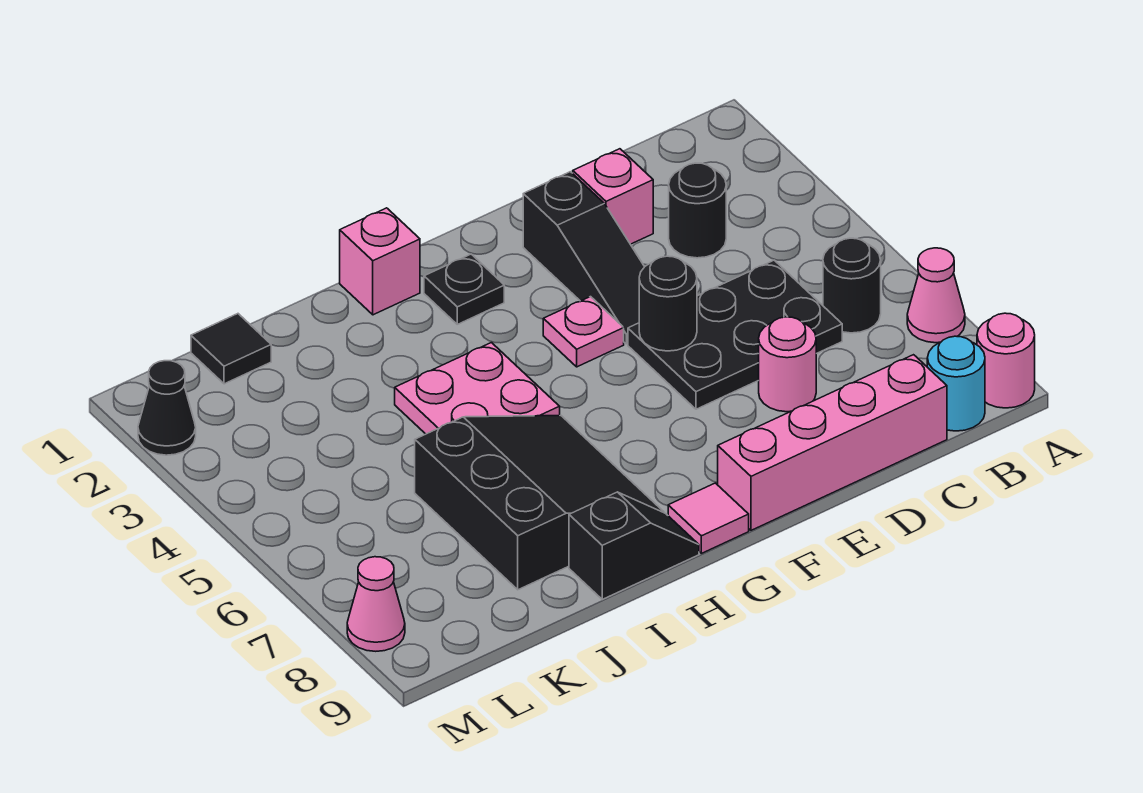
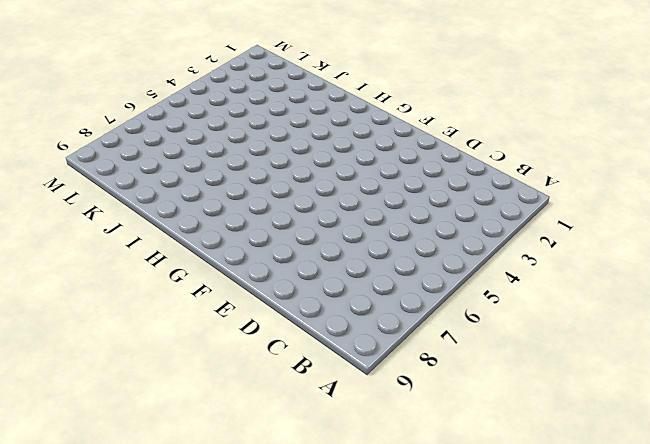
none -> pink cone A7 level 1
none -> pink round brick A9 level 1
none -> black round brick B6 level 1

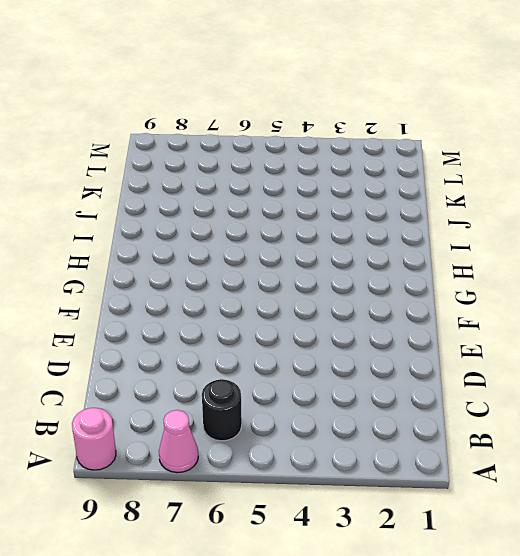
none -> cyan round brick B9 level 1
none -> black round brick C3 level 1
none -> black plate C5:E6 level 1

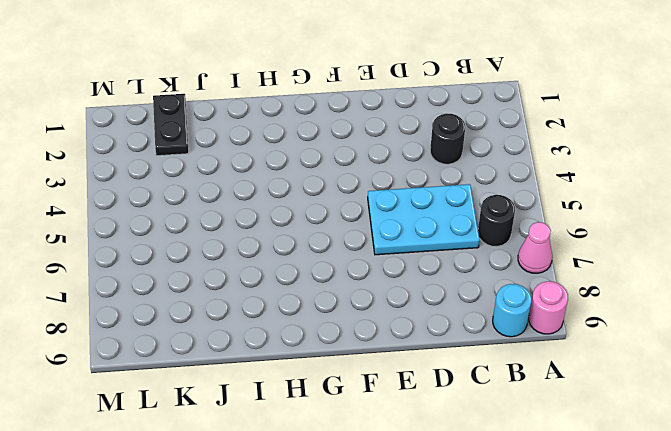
cyan plate C5:E6 level 1 -> black plate C5:E6 level 1
black plate K1:K2 level 1 -> black tile K1 level 1
none -> pink brick C9:F9 level 1
none -> pink brick D2 level 1
none -> pink round brick D7 level 1

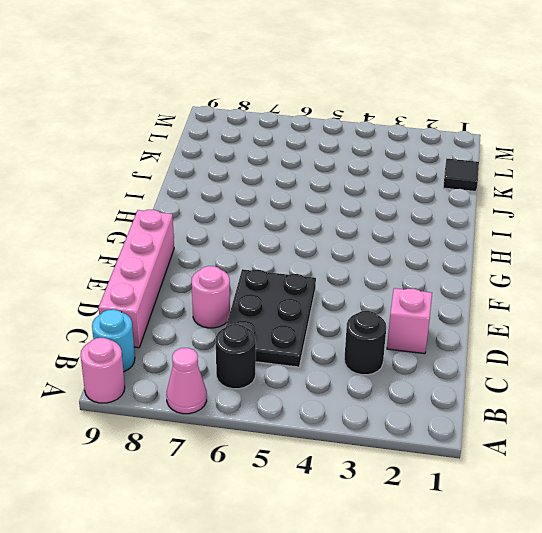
none -> black slope E2:E4 level 1 top 2
none -> pink plate F4 level 1
none -> black plate G2 level 1

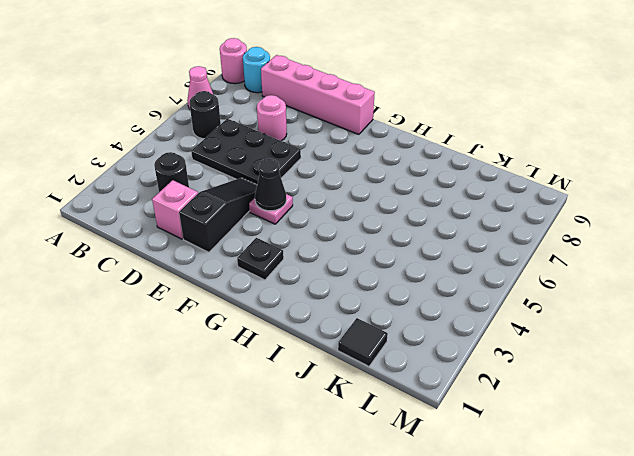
black cone F4 level 2 -> black cone M2 level 1
none -> pink tile G9 level 1
none -> pink brick H1 level 1
none -> pink plate H4:I5 level 1

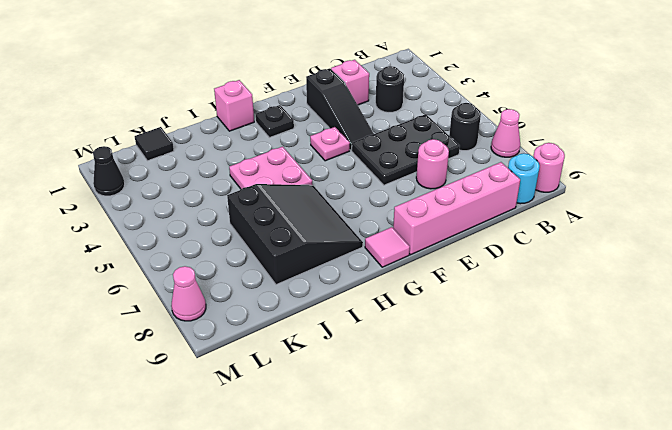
none -> black slope H9:I9 level 1 top I
none -> black round brick E5 level 2

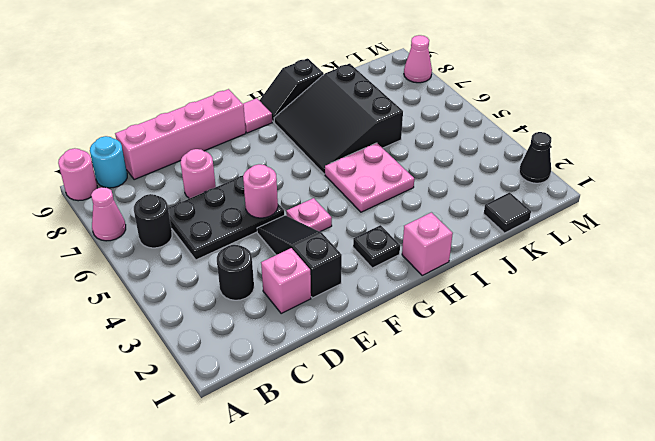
pink round brick E5 level 2 -> black round brick E5 level 2

